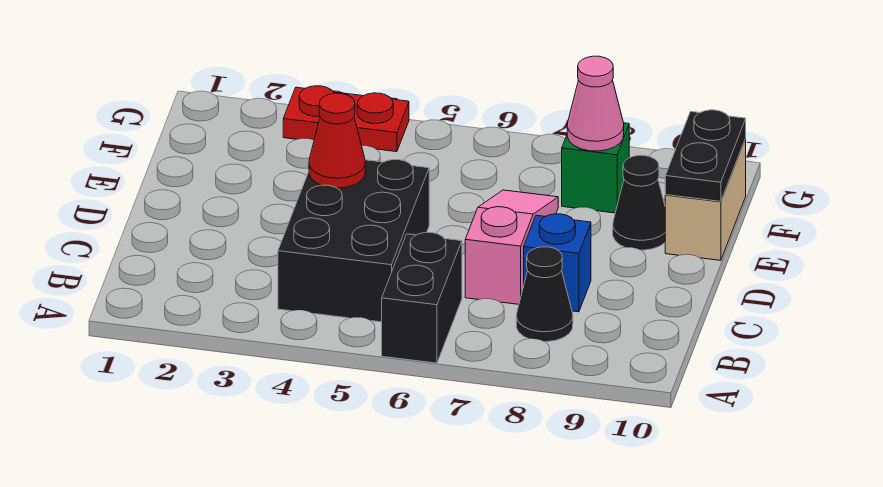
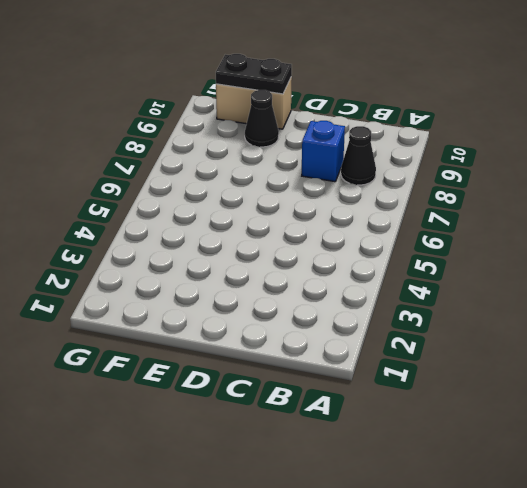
none -> black brick A6:B6 level 1
none -> black brick B4:D5 level 1
none -> pink slope C7:E7 level 1 top C

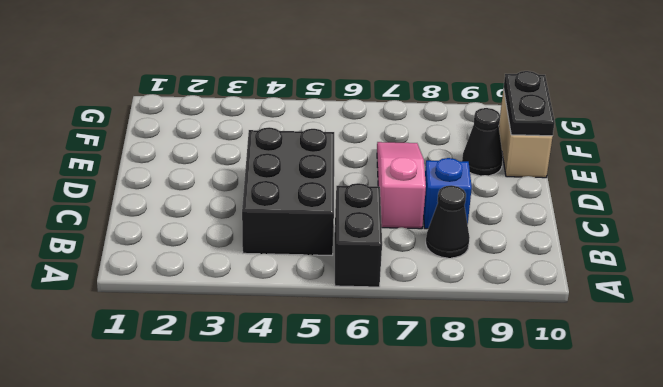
none -> green brick F8 level 1
none -> red plate G3:G4 level 1
none -> red cone D4 level 2

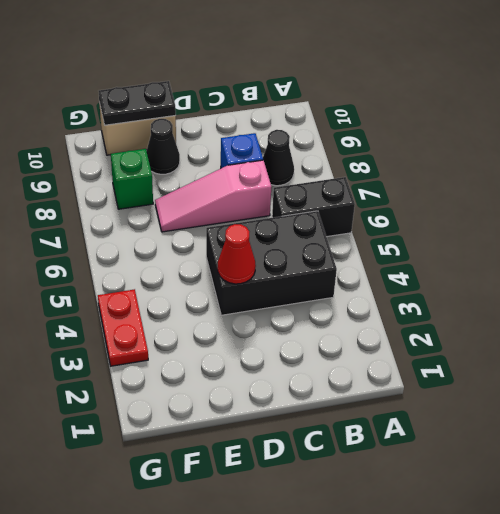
none -> pink cone F8 level 2

